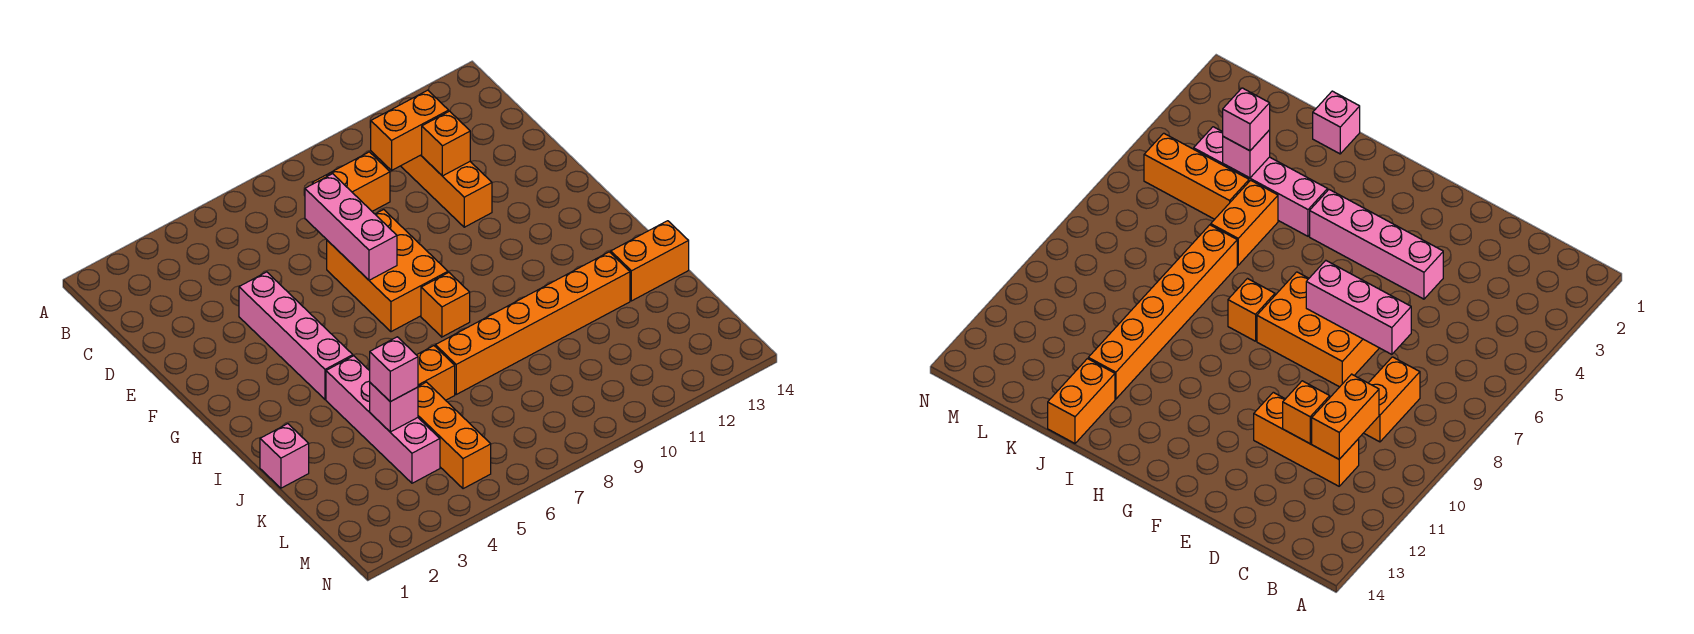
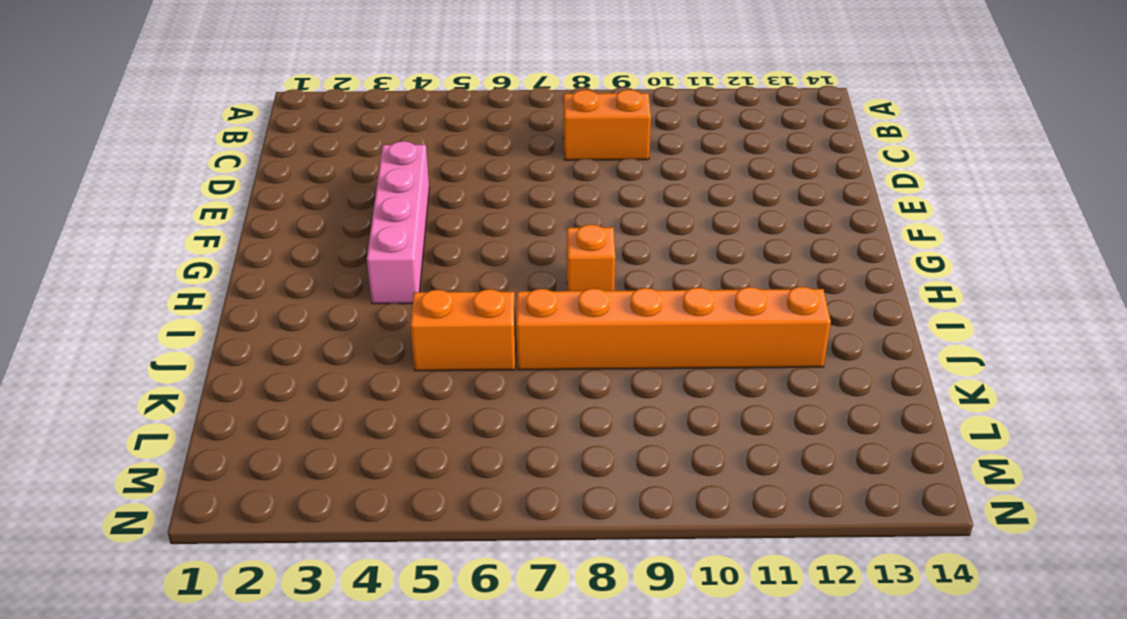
none -> orange brick C11:E11 level 1
none -> orange brick E7:G8 level 1
none -> pink brick I4:L4 level 1

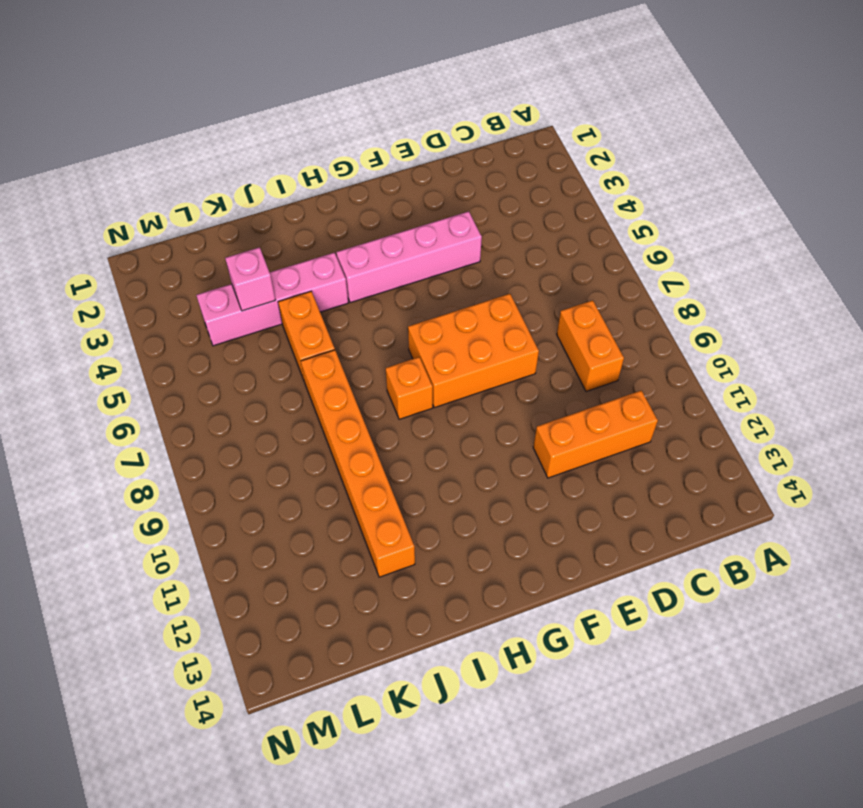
none -> pink brick J1 level 1
none -> orange brick J13:J14 level 1
none -> orange brick K5:M5 level 1

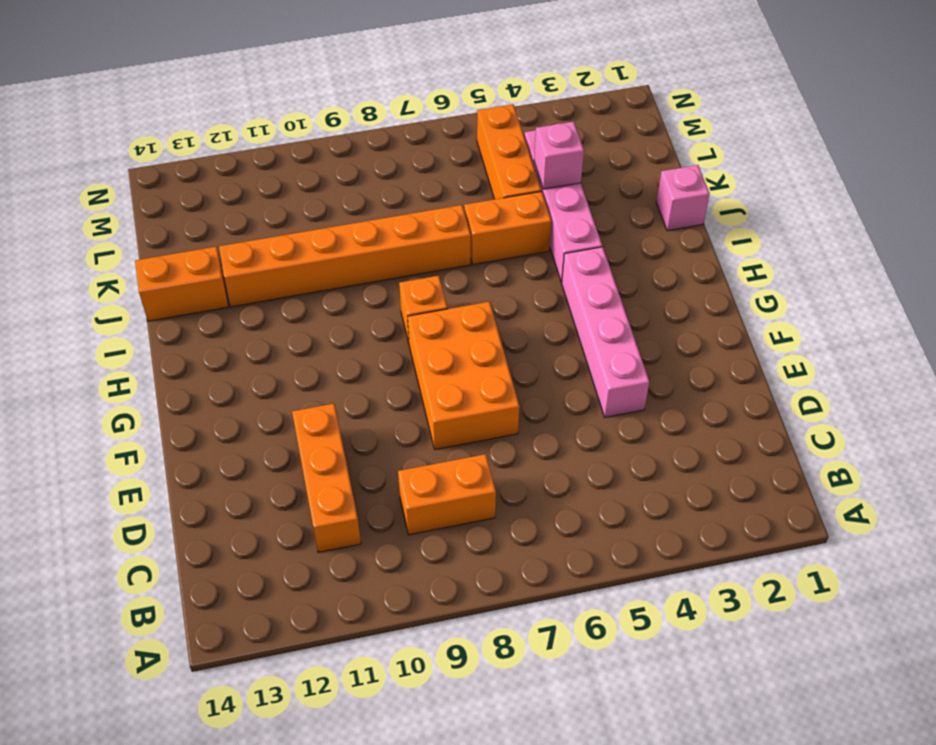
none -> orange brick C10:C11 level 2
none -> pink brick D7:F7 level 2
none -> orange brick D11 level 2

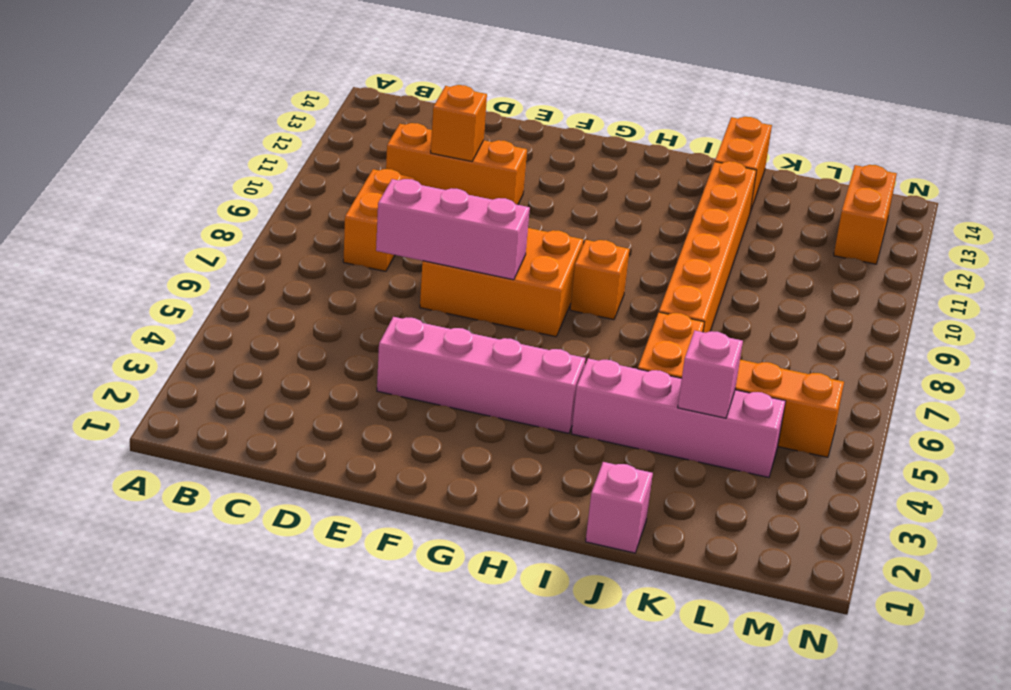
orange brick M12:M13 level 1 -> orange brick C10:C11 level 2
none -> pink brick K4 level 3

